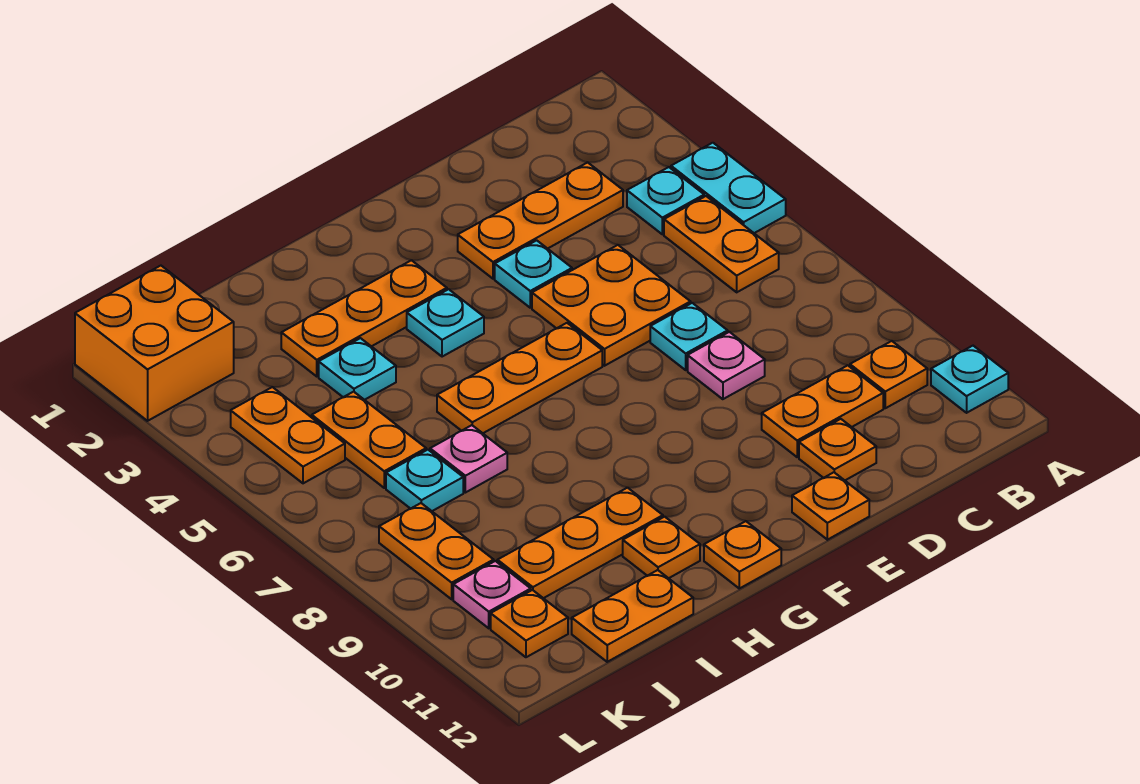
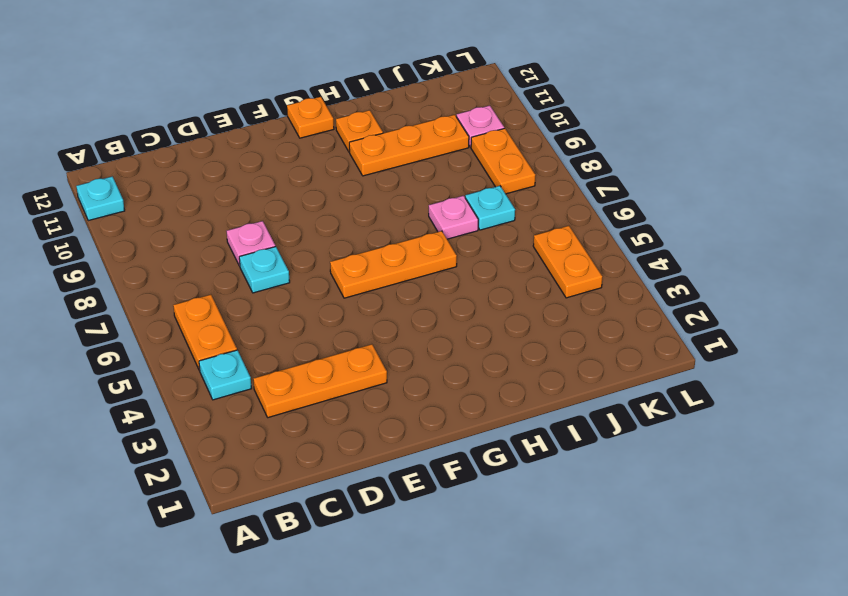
none -> cyan plate A4:A5 level 1
none -> orange plate B10 level 1
none -> orange plate C10:D10 level 1

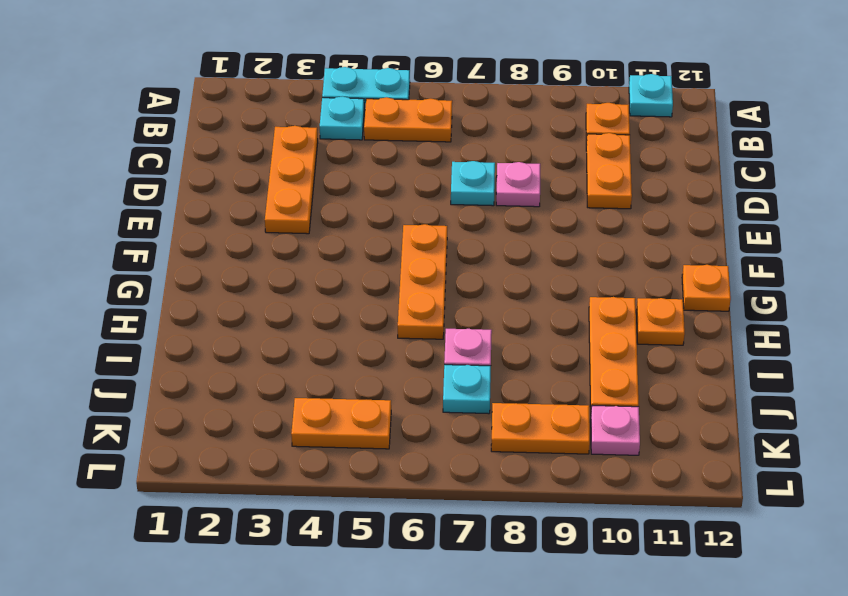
none -> orange plate D5:E6 level 1
none -> orange plate D11 level 1
none -> cyan plate E4 level 1

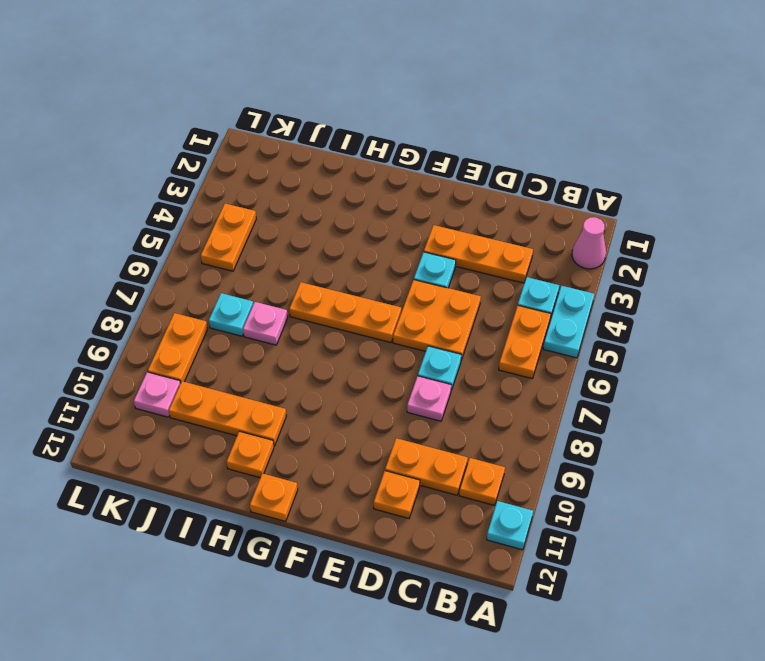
pink cone A2 level 1 -> none
none -> orange plate E12 level 1
none -> orange plate G3:I3 level 1
none -> cyan plate G4 level 1

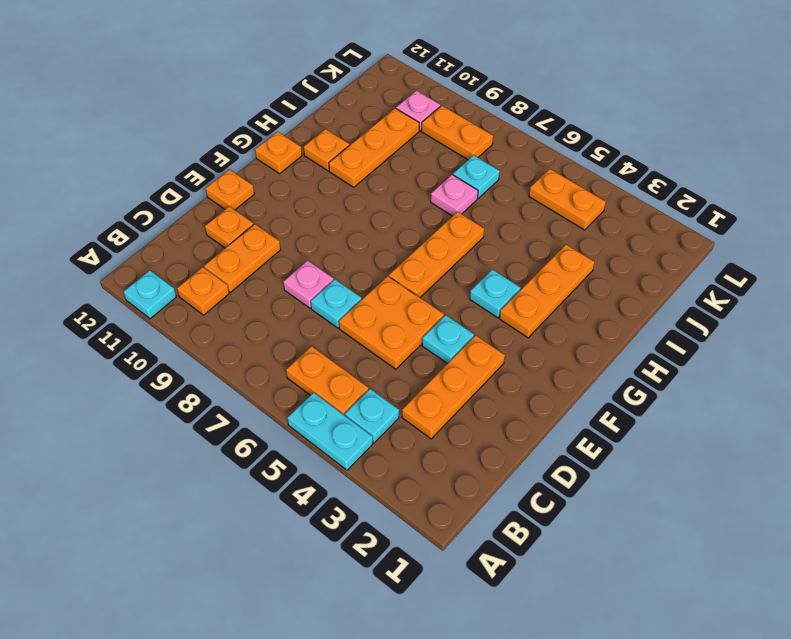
none -> cyan plate I4 level 1
none -> orange plate I12:J12 level 1
none -> orange plate J5:J6 level 1

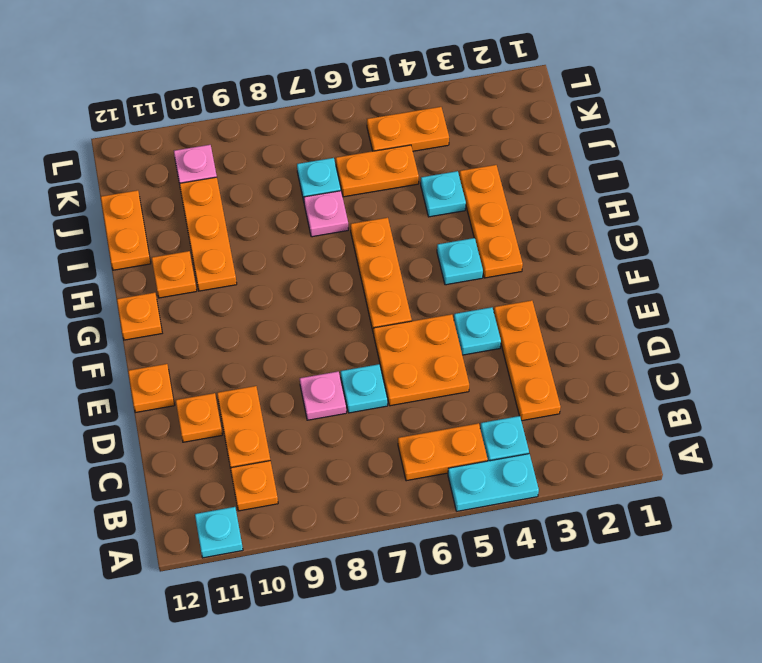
none -> orange brick K1:L2 level 1
none -> orange plate K8:K9 level 1
none -> orange plate K11 level 1

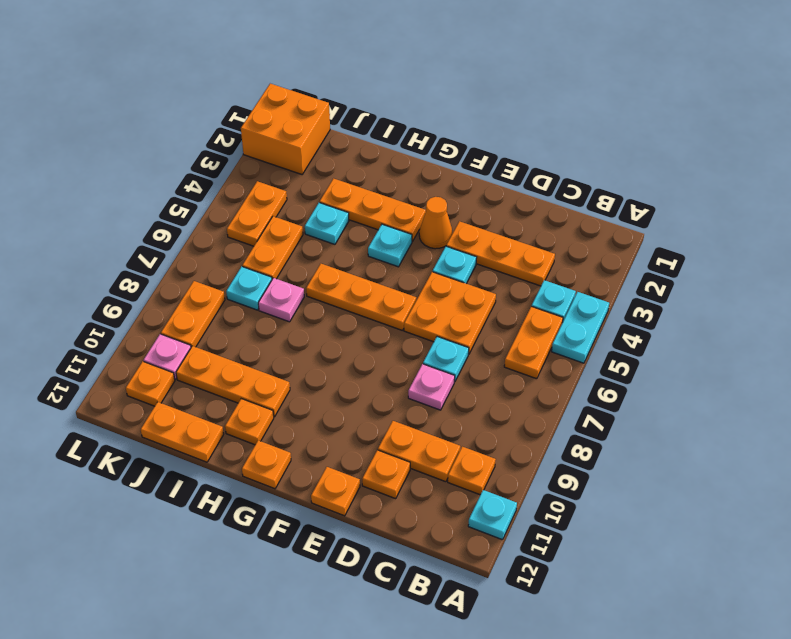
orange cone F3 level 1 -> none

